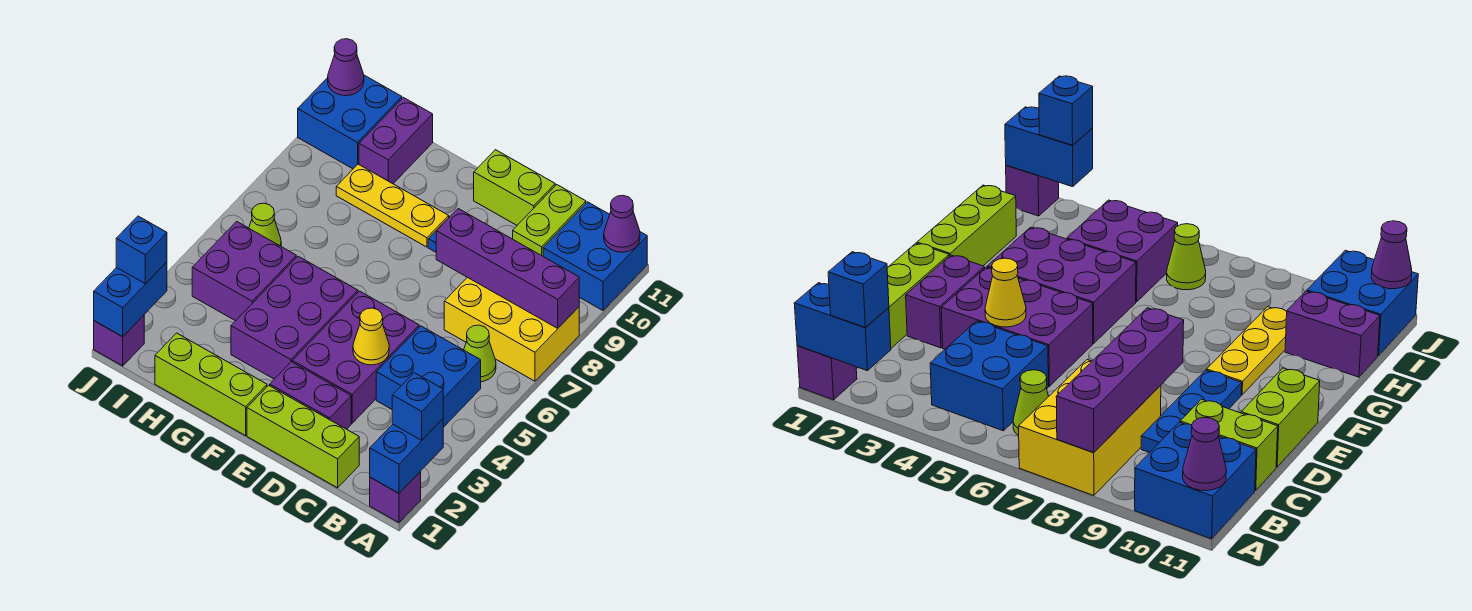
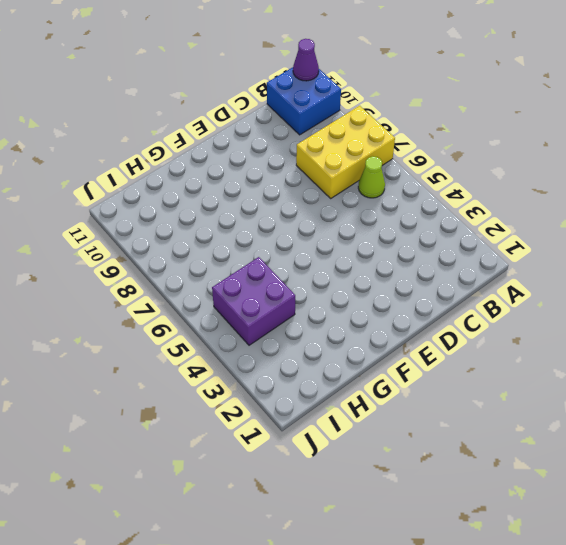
none -> purple brick A1 level 1
none -> blue brick B4:C5 level 1
none -> lime brick C1:E1 level 1

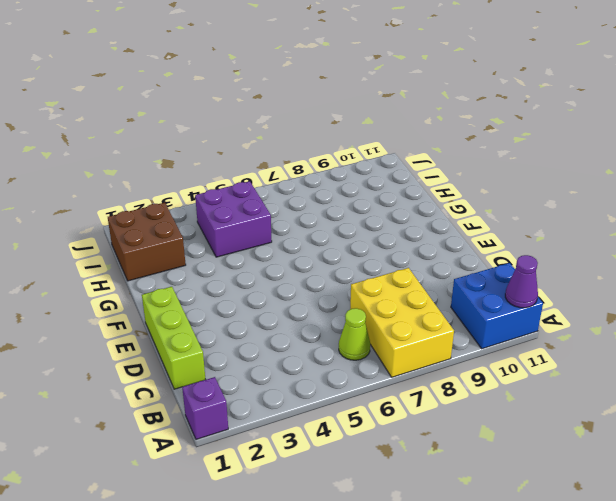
brown brick H1:I2 level 1 -> lime brick F1:H1 level 1
none -> blue brick B4:C5 level 1
none -> blue plate C9:E9 level 1
none -> lime brick C10:C11 level 1

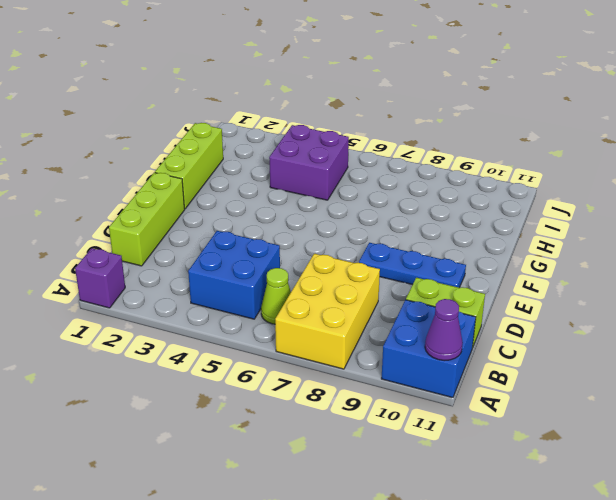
blue plate E8:E10 level 1 -> blue plate C9:E9 level 1
none -> purple brick D2:E2 level 1
none -> purple brick D3:E5 level 1
none -> lime brick D11:E11 level 1

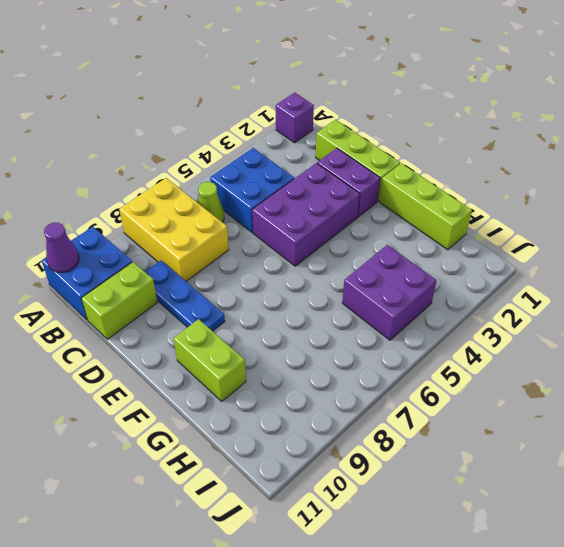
lime brick F10:G10 level 1 -> lime brick D11:E11 level 1
none -> purple brick F3:G5 level 1
none -> yellow plate F9:H9 level 1
none -> purple brick H10:H11 level 1

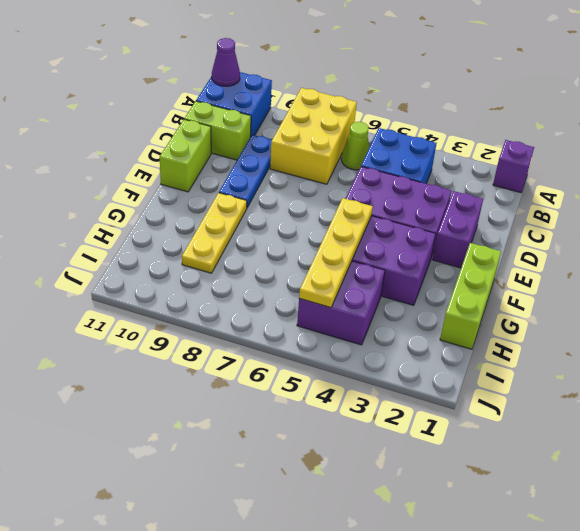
yellow plate F5:I5 level 2 -> none
none -> lime brick C1:E1 level 1
none -> purple brick H10:H11 level 1
none -> lime cone I6 level 1

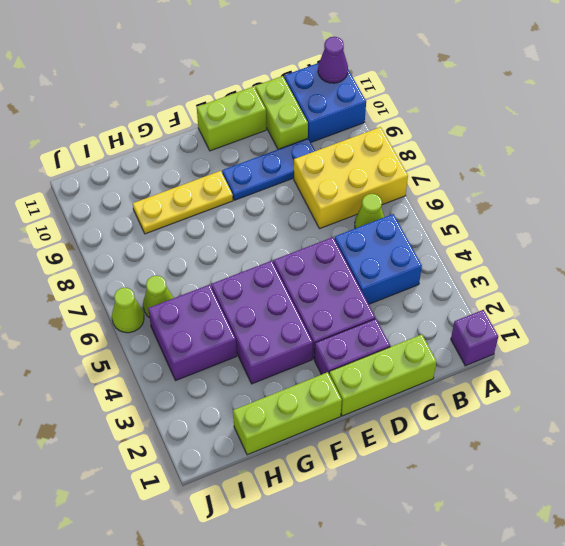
lime cone J6 level 1 -> none
none -> purple brick H10:H11 level 1
none -> blue brick I10:J11 level 1
none -> purple brick J1 level 1

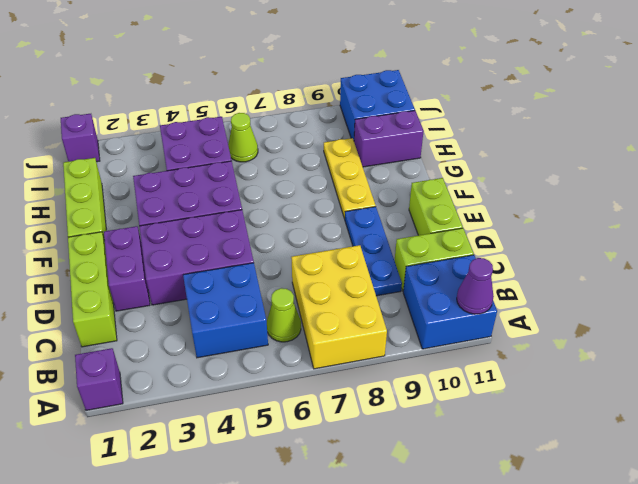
none -> blue brick A1:A2 level 2
none -> purple brick A8:D8 level 2
none -> yellow cone D4 level 2

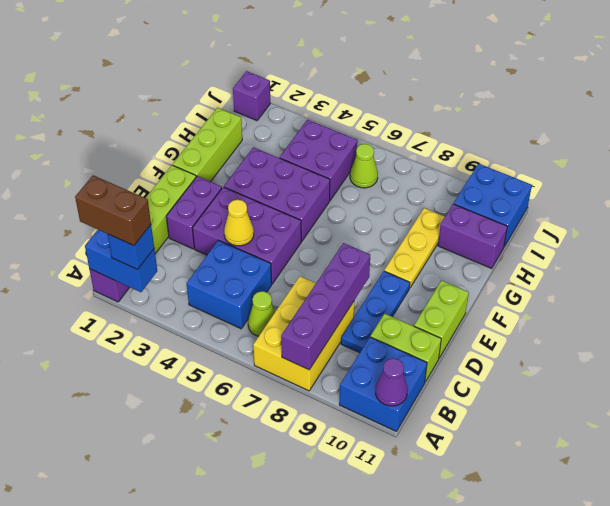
brown brick A1:A2 level 4 -> none
none -> blue brick J1:J2 level 2
none -> purple cone J11 level 2
none -> blue brick J2 level 3

